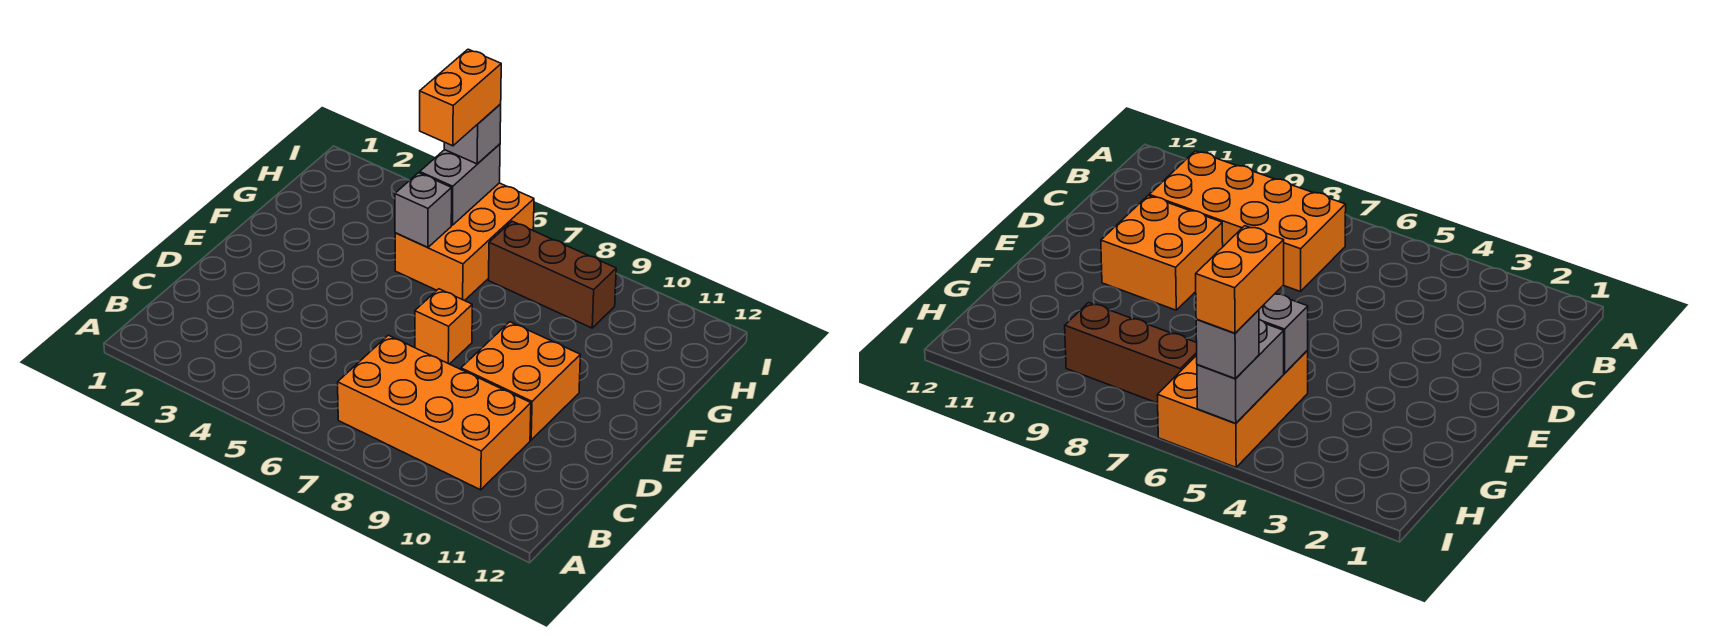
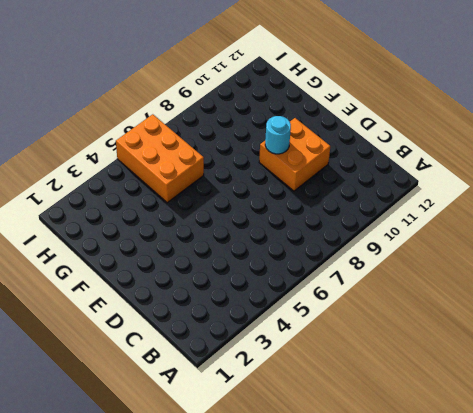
cyan round brick E9 level 2 -> none
none -> orange brick B7:C10 level 1
none -> orange brick E7 level 1

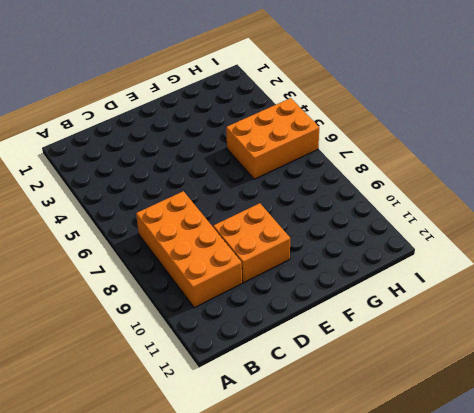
none -> orange brick E7 level 1
none -> brown brick H7:H9 level 1

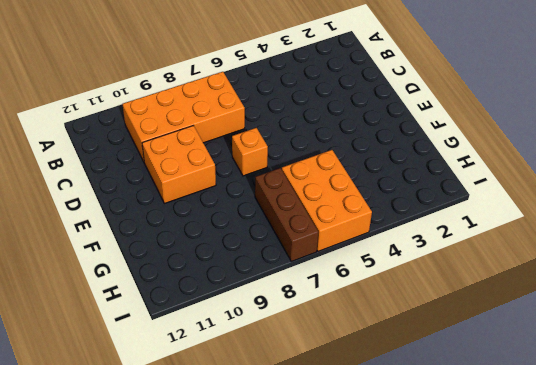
brown brick G7:I7 level 1 -> brown brick H7:H9 level 1
none -> grey brick G5 level 2
none -> grey brick H5:I5 level 2

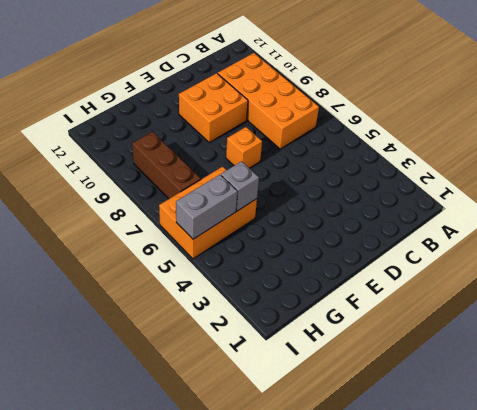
none -> grey brick I5 level 3
none -> orange brick H5:I5 level 4

